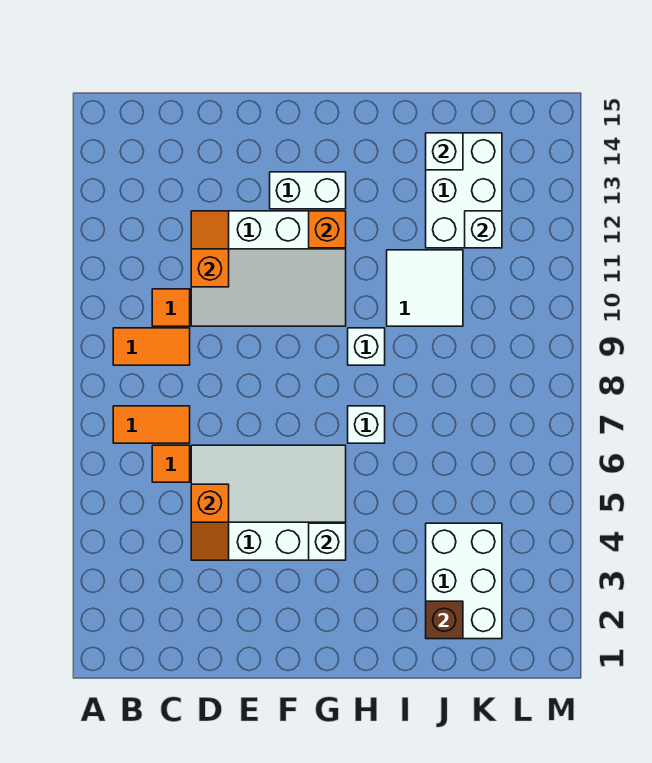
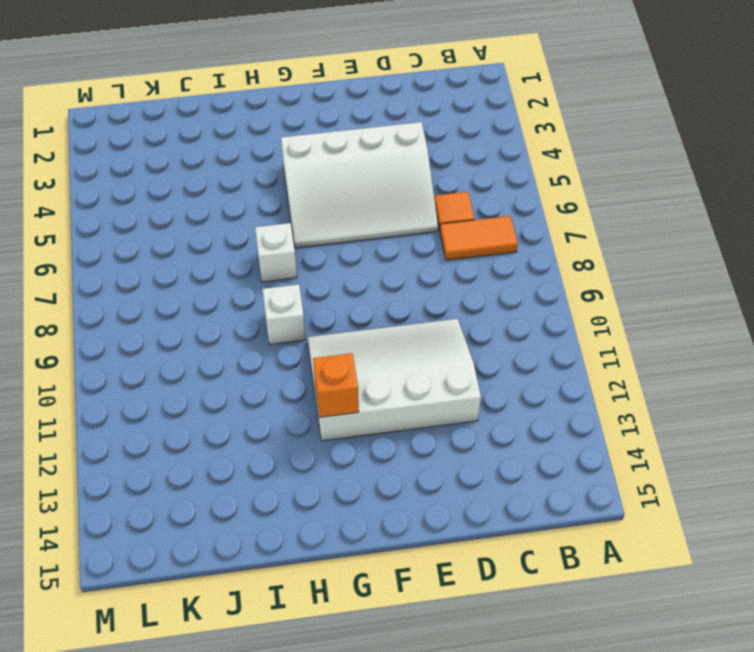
none -> orange tile B9:C9 level 1
none -> orange tile C10 level 1
none -> white brick F13:G13 level 1

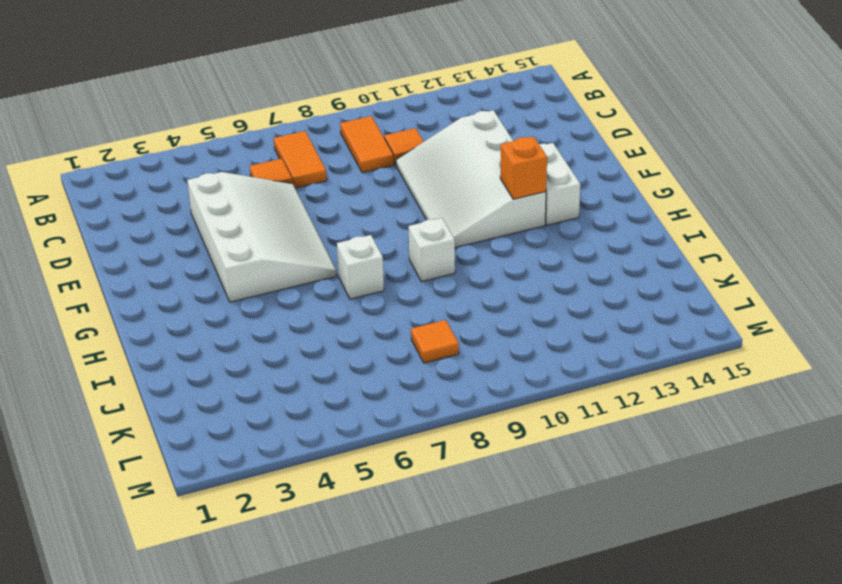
orange tile K8 level 1 -> none
none -> white tile I10:J11 level 1
none -> white brick J2:K4 level 1
none -> white brick J12:K14 level 1

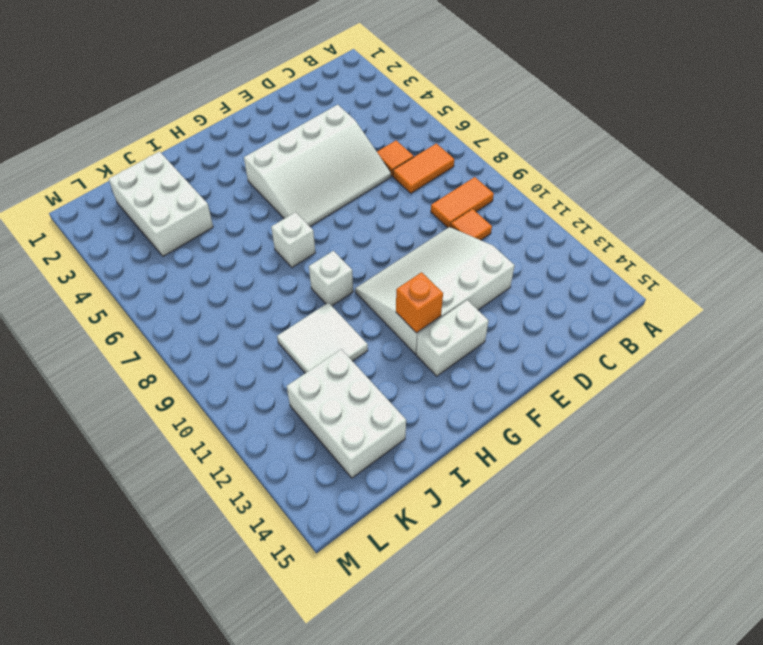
none -> orange slope D4:D5 level 2 top 5
none -> orange slope D11:D12 level 2 top 11
none -> white brick G4 level 2

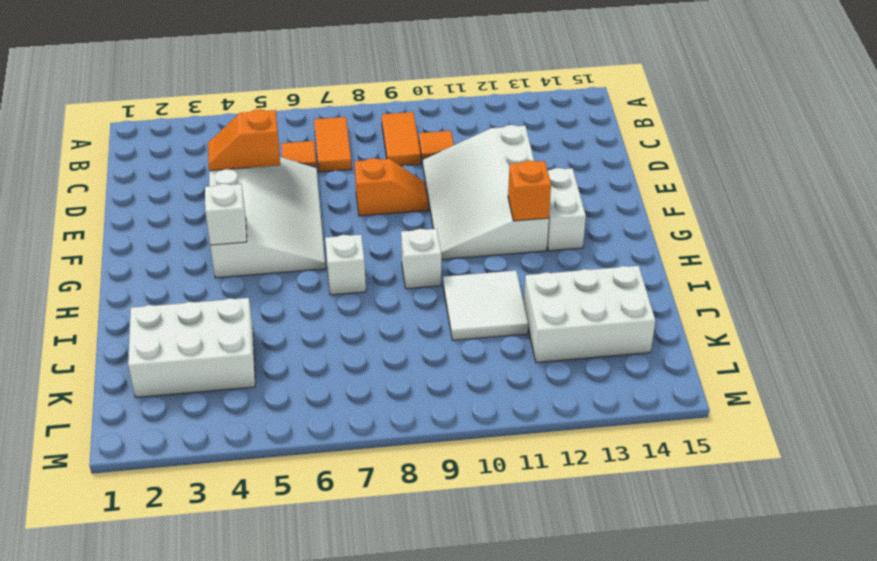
orange slope E8:E9 level 1 top 8 -> orange slope D11:D12 level 2 top 11
none -> brown brick J2 level 2
none -> white brick J14 level 2
none -> white brick K12 level 2

